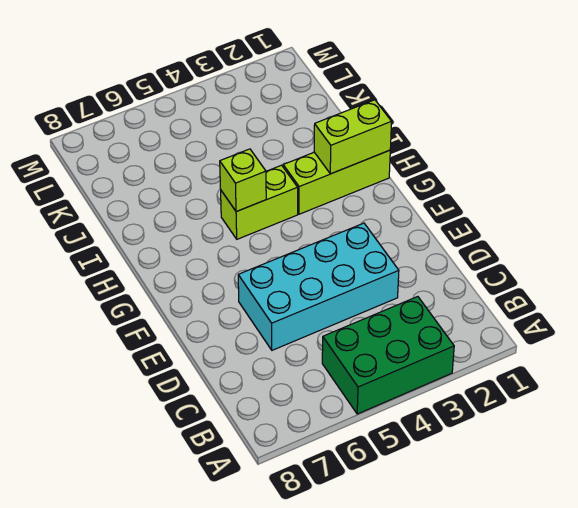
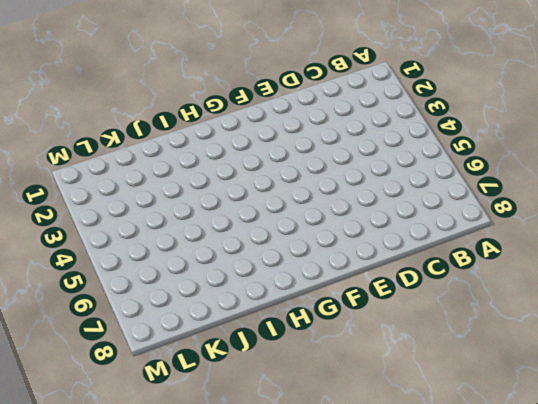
none -> green brick A3:B5 level 1
none -> cyan brick D3:E6 level 1

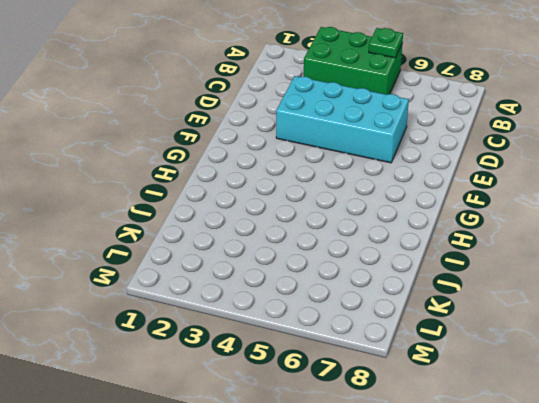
green plate A5 level 2 -> none
none -> lime brick H1:H3 level 1
none -> lime brick H4:H5 level 1

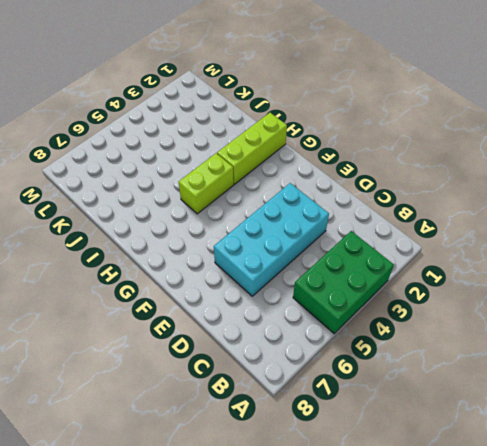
none -> lime brick H1:H2 level 2
none -> lime brick H5 level 2

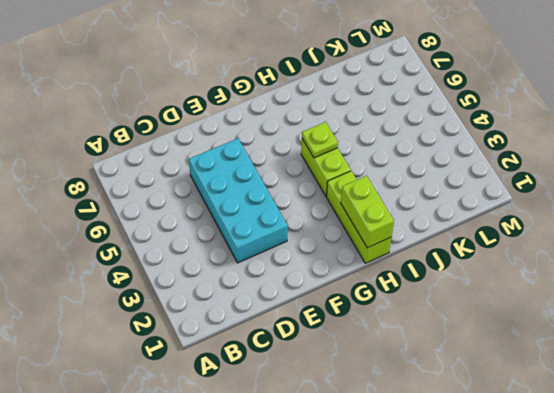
lime plate H5 level 2 -> lime brick H5 level 2
none -> green brick A3:B5 level 1

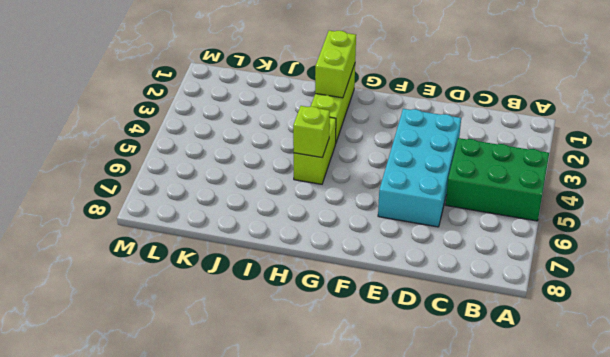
green brick A4:C5 level 1 -> green brick A3:B5 level 1

